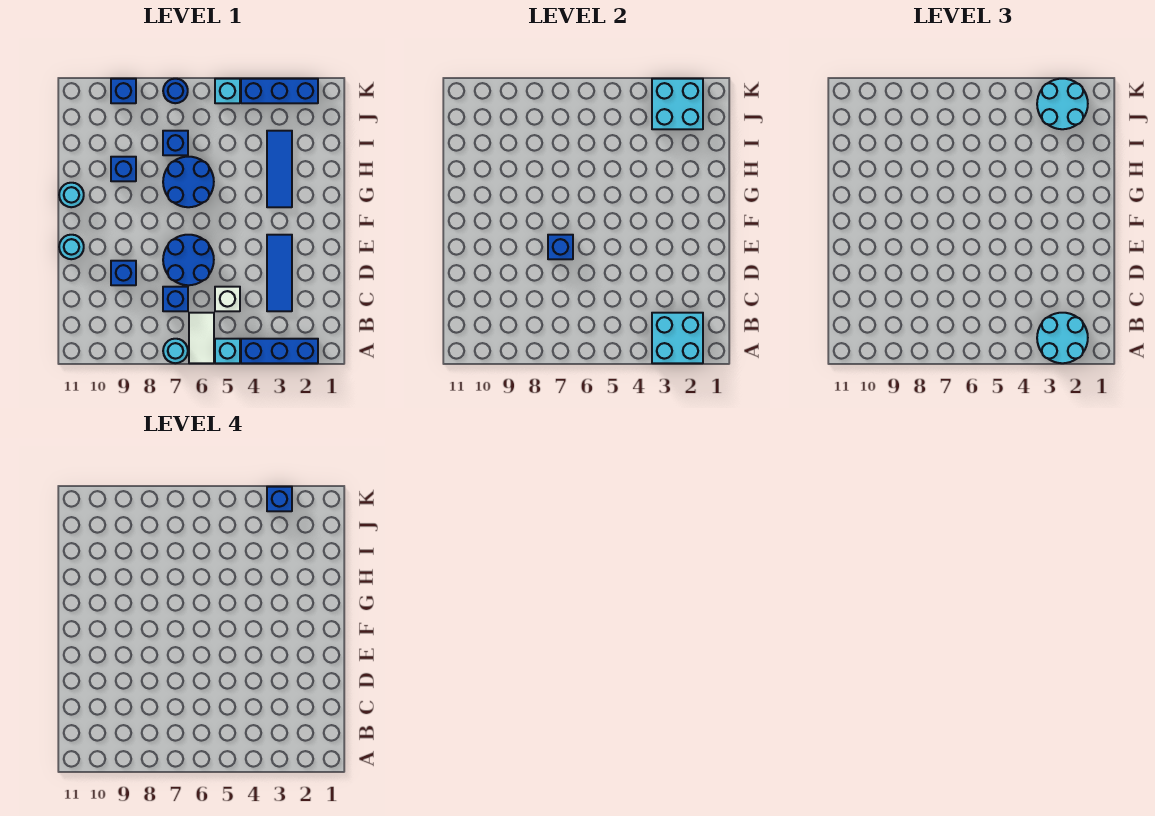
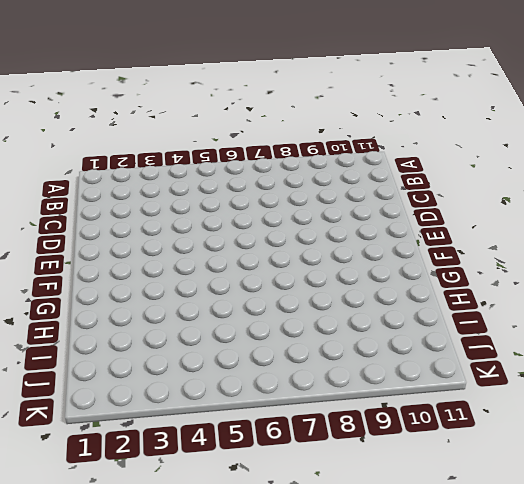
none -> blue brick A2:A4 level 1
none -> cyan brick A5 level 1
none -> white tile A6:B6 level 1

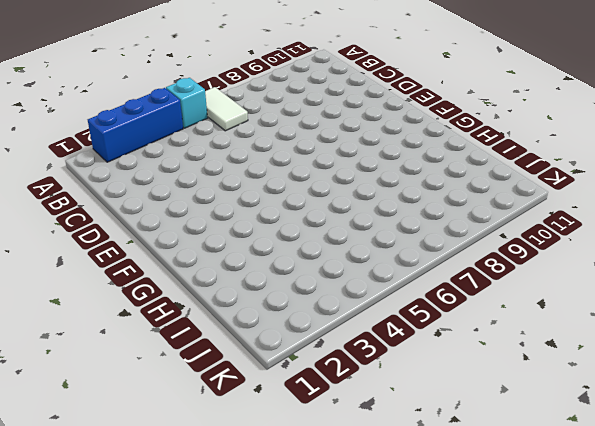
none -> cyan round brick A7 level 1
none -> blue tile C3:E3 level 1
none -> white brick C5 level 1

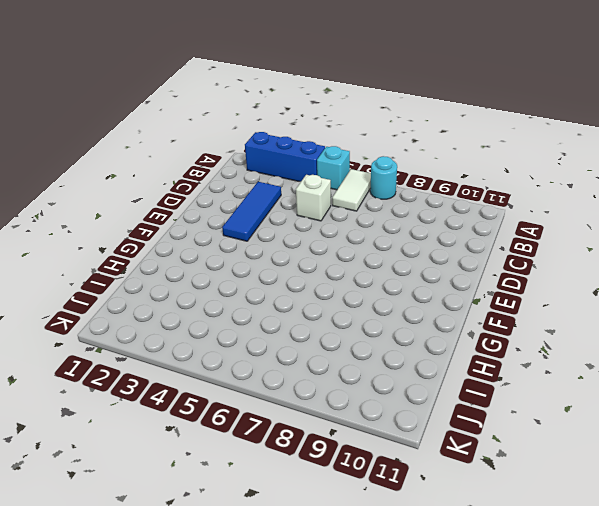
none -> blue brick C7 level 1
none -> blue round brick D6:E7 level 1
none -> blue brick D9 level 1

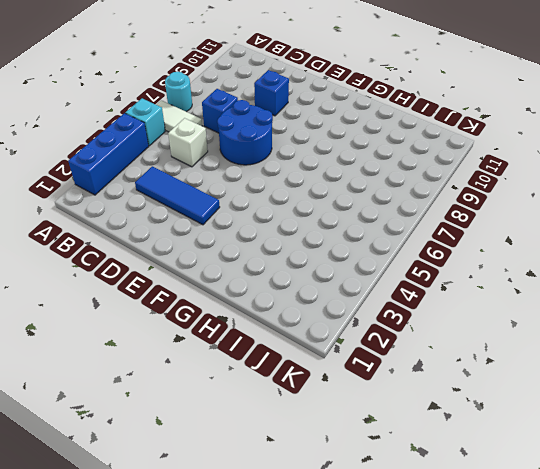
none -> cyan round brick E11 level 1
none -> blue tile G3:I3 level 1
none -> blue round brick G6:H7 level 1

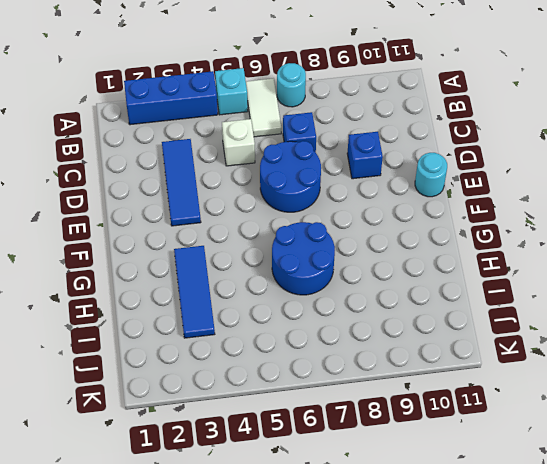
none -> cyan round brick G11 level 1
none -> blue brick H9 level 1
none -> blue brick I7 level 1

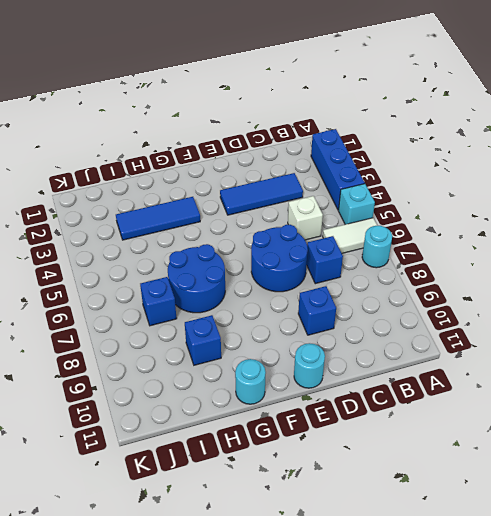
none -> blue brick K2:K4 level 1
none -> cyan brick K5 level 1
none -> blue round brick K7 level 1

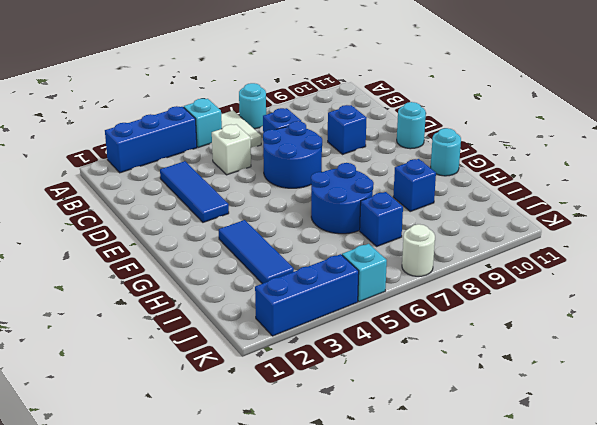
white round brick K7 level 1 -> blue round brick K7 level 1
none -> blue brick K9 level 1
none -> cyan brick A2:B3 level 2
none -> blue brick E7 level 2

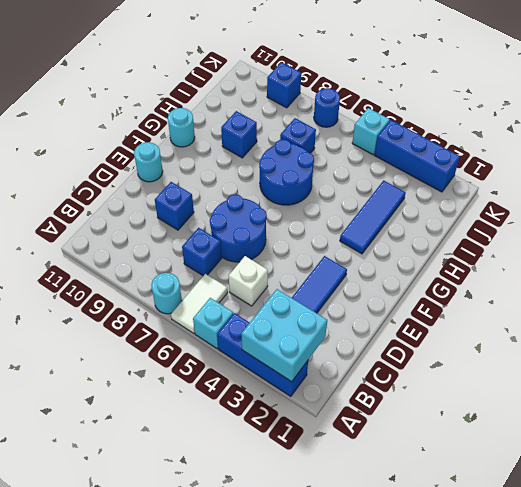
none -> blue brick E7 level 2
none -> cyan brick J2:K3 level 2
none -> cyan round brick A2:B3 level 3

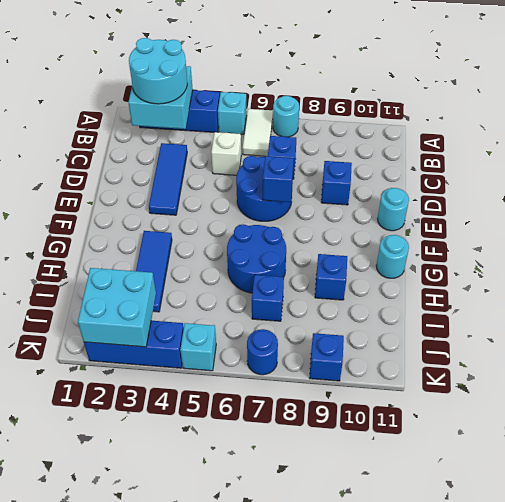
none -> cyan round brick J2:K3 level 3
none -> blue brick K3 level 4

